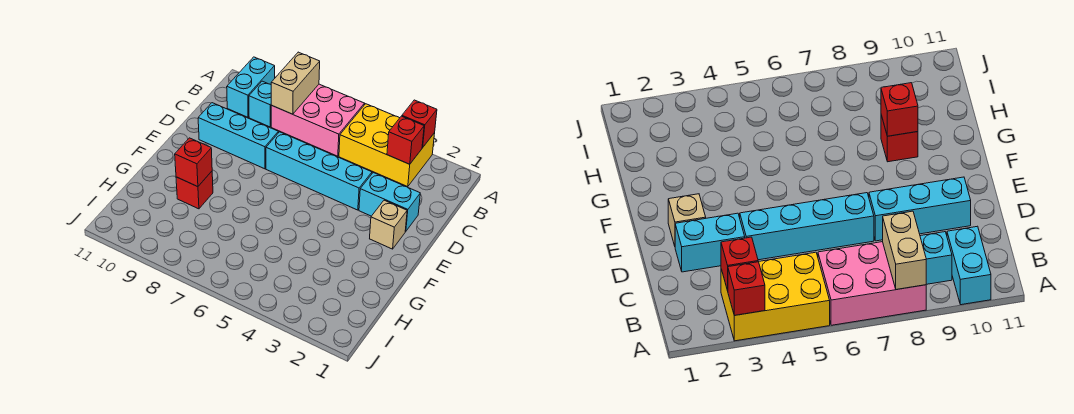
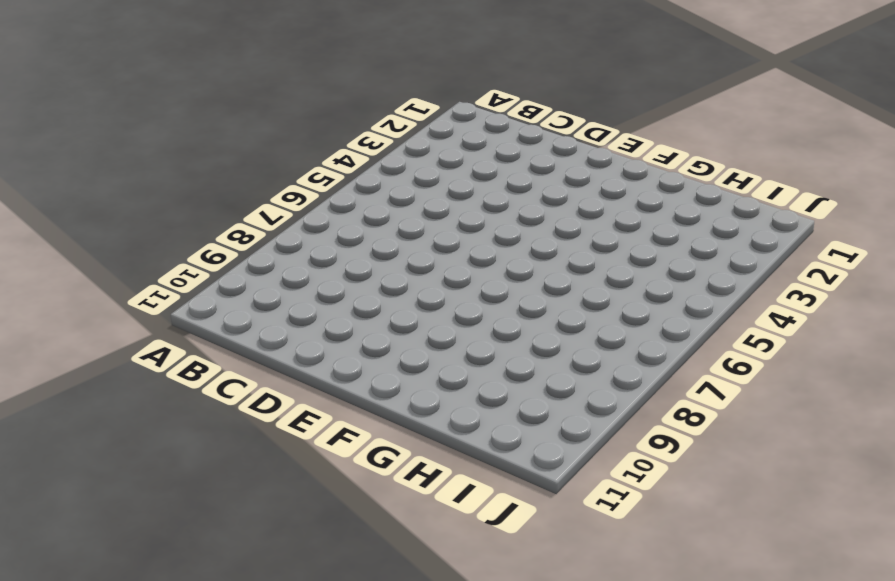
none -> yellow brick A3:B5 level 1
none -> pink brick A6:B8 level 1
none -> cyan brick A10:B10 level 1

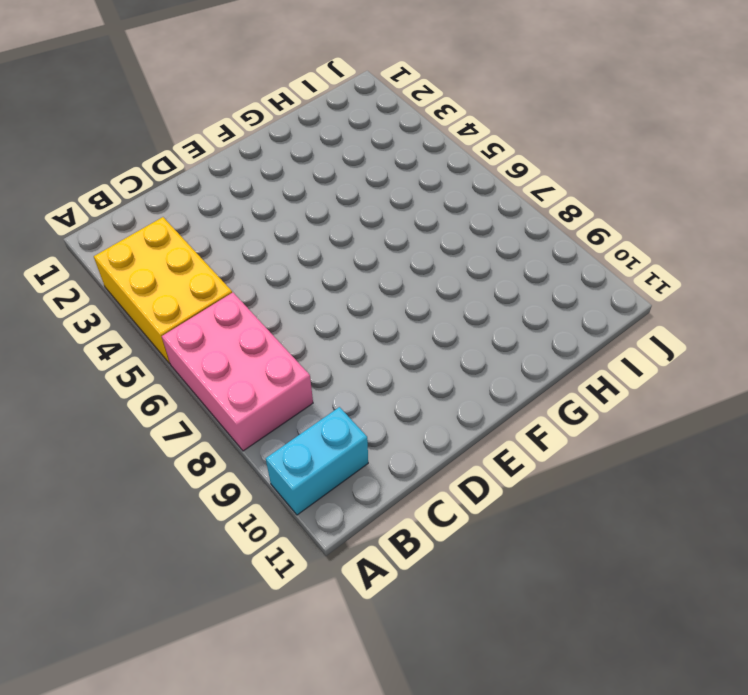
none -> cyan brick B9 level 1
none -> cyan brick D2:D3 level 1
none -> cyan brick D4:D7 level 1

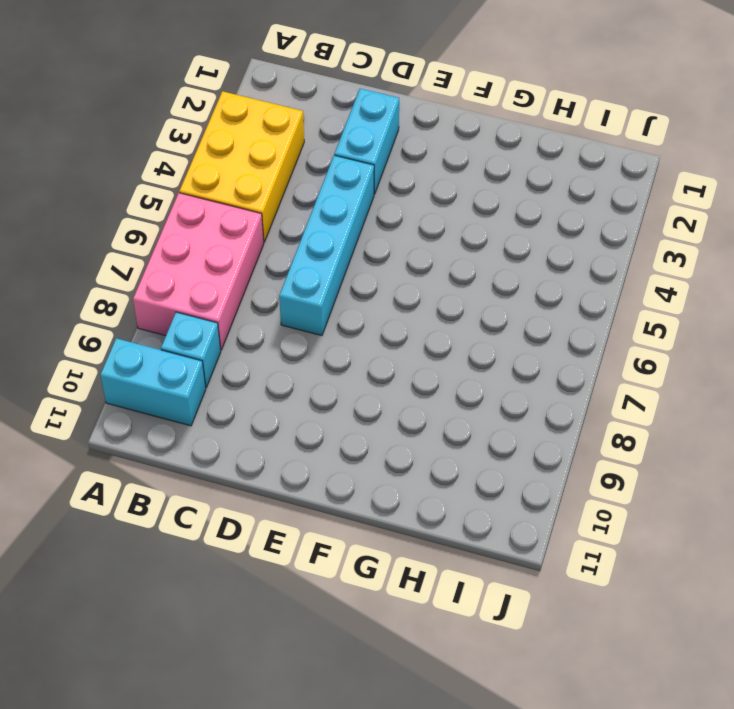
none -> cyan brick D8:D10 level 1
none -> tan brick E2 level 1
none -> red brick G9 level 1

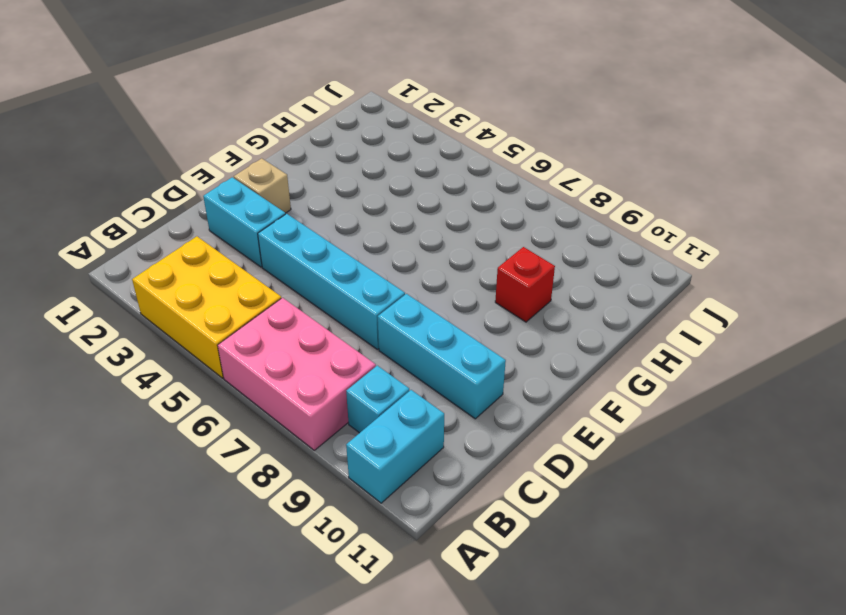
none -> red brick A3 level 2
none -> tan brick A8:B8 level 2
none -> red brick B3 level 2

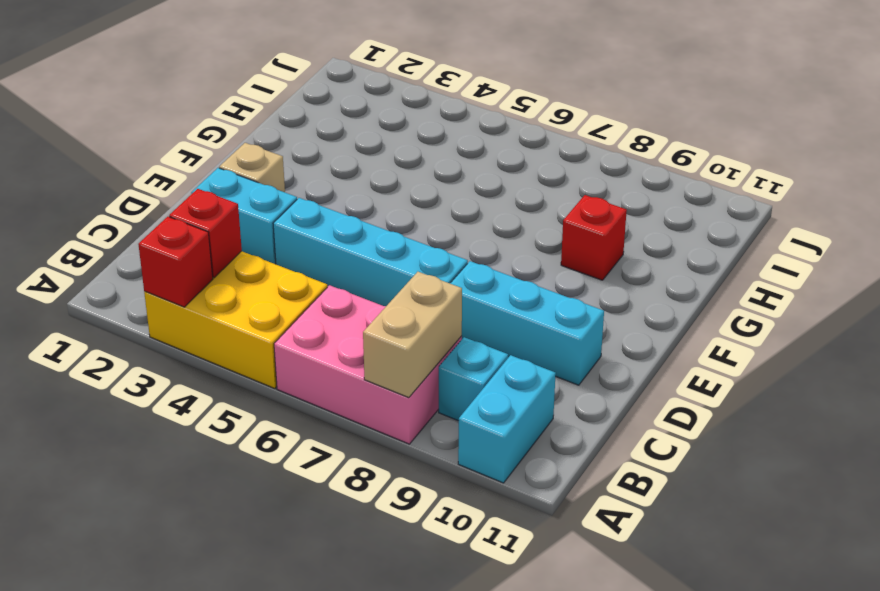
none -> red brick G9 level 2

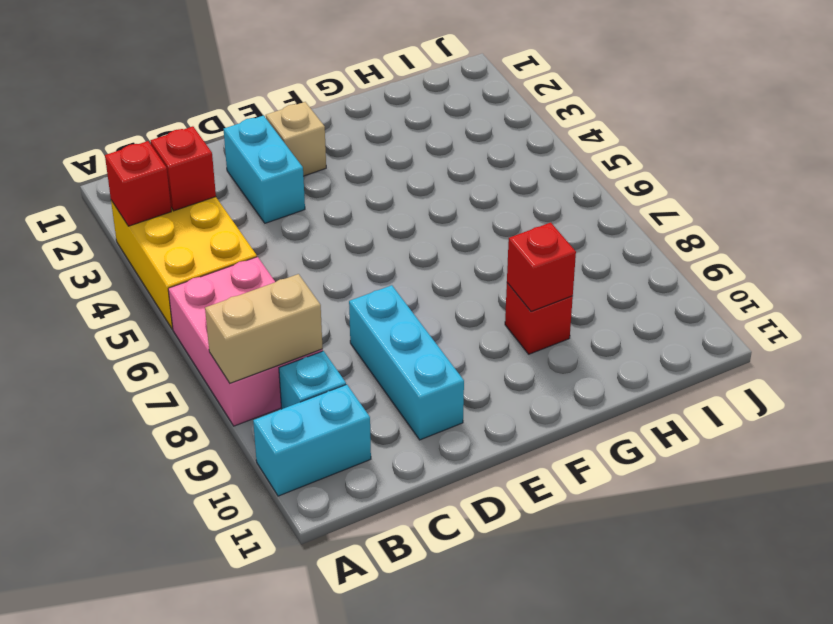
none -> cyan brick D4:D7 level 1

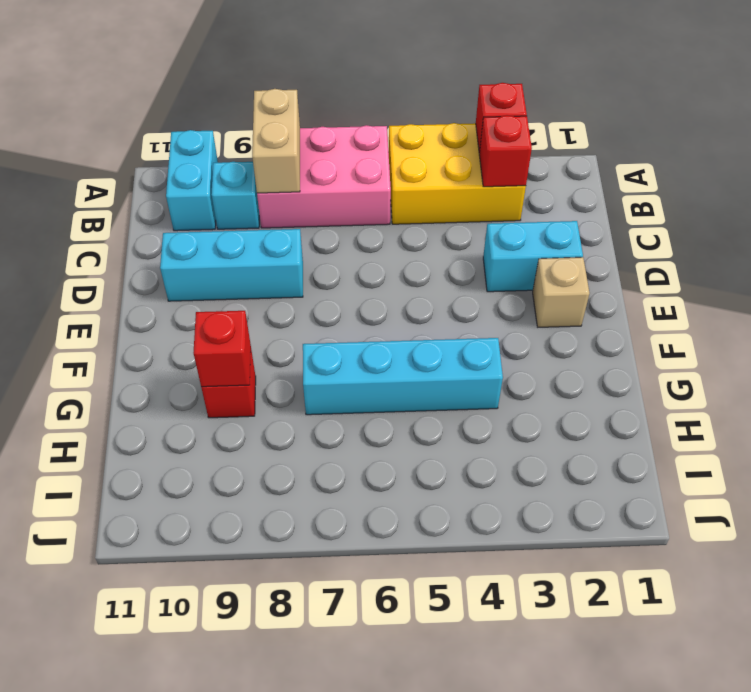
cyan brick G4:G7 level 1 -> cyan brick D4:D7 level 1

